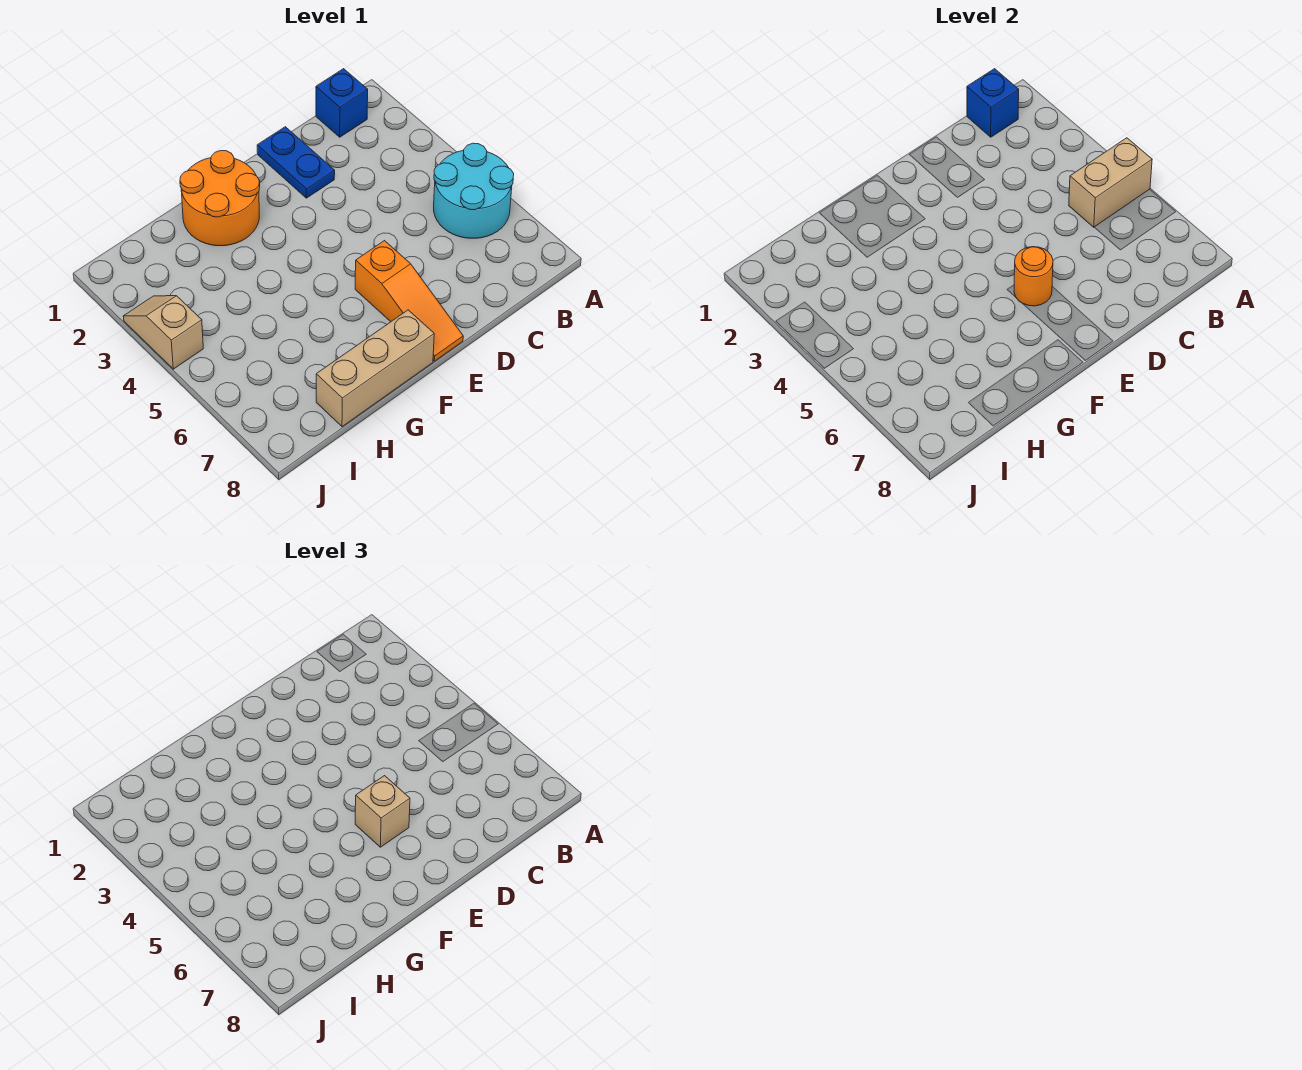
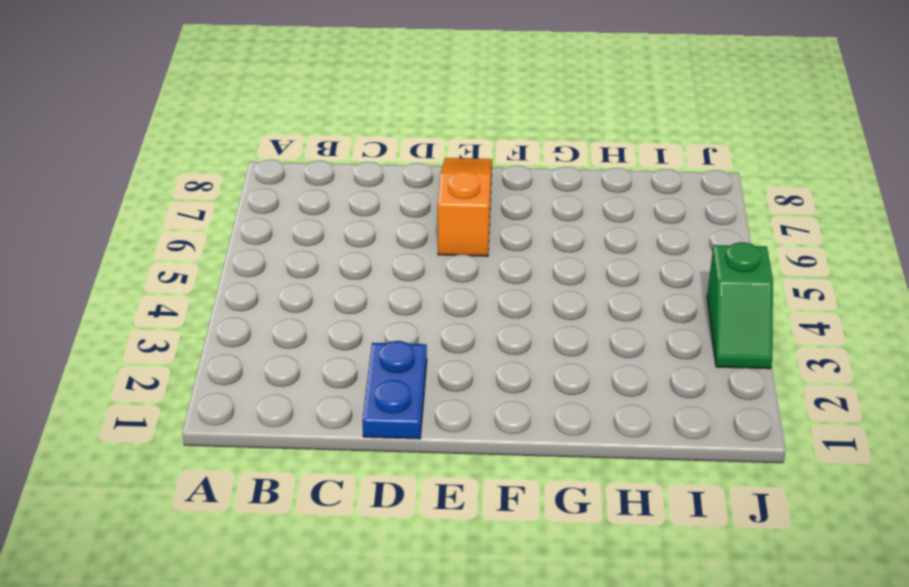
green slope J3:J4 level 1 top 4 -> tan slope J3:J4 level 1 top 4
none -> cyan round brick A5:B6 level 1
none -> blue brick B1 level 1

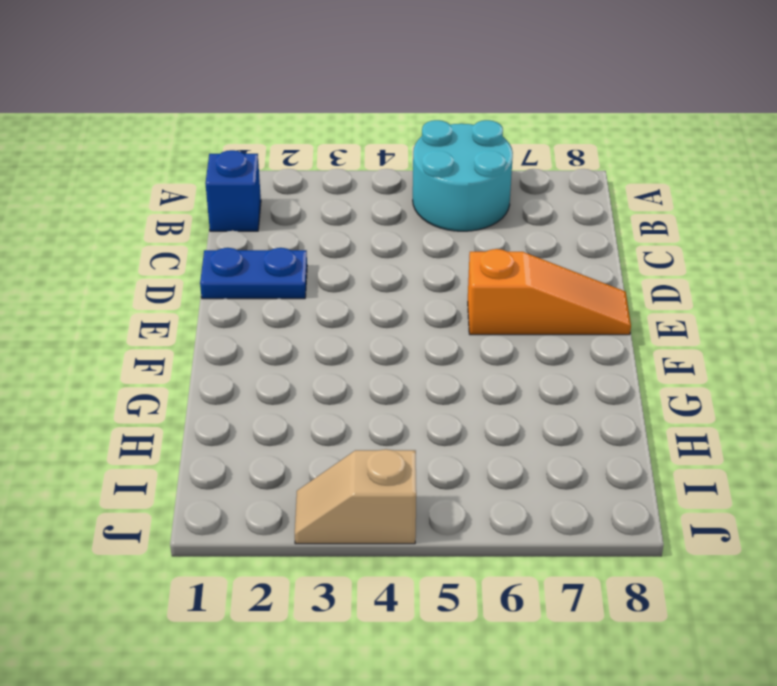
none -> orange round brick F1:G2 level 1
none -> tan brick F8:H8 level 1

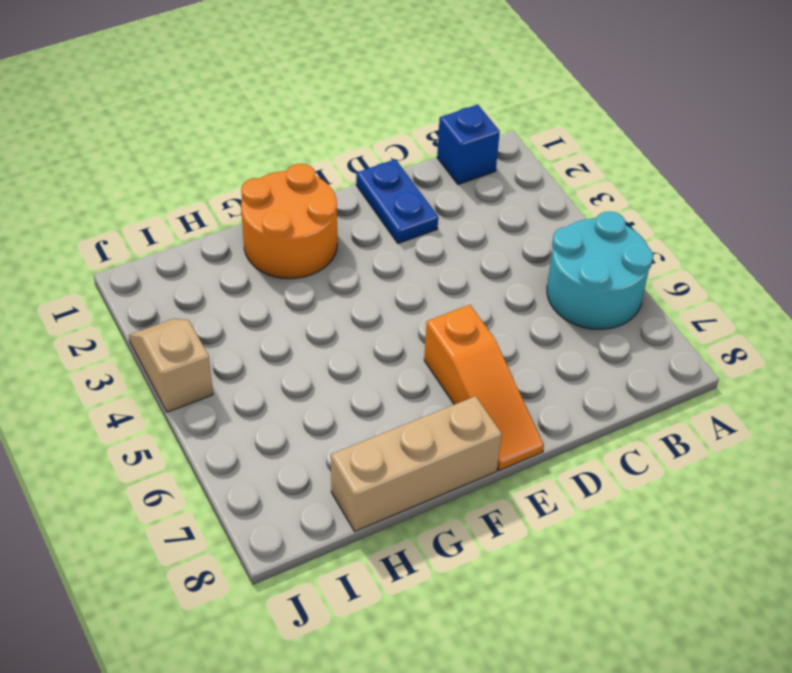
none -> tan brick A5:B5 level 2
none -> blue brick B1 level 2

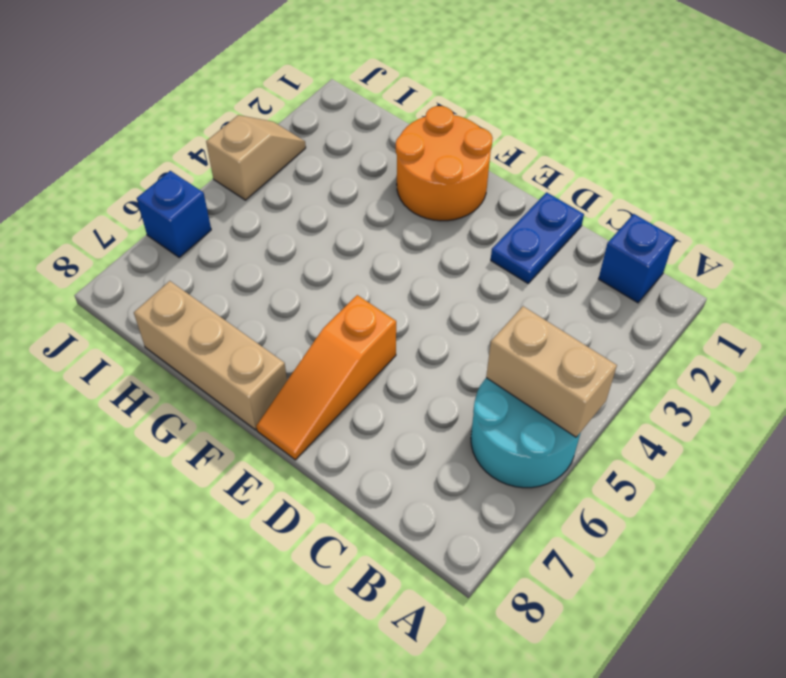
blue brick J6 level 1 -> blue brick B1 level 2
none -> orange round brick E6 level 2
none -> tan brick E6 level 3

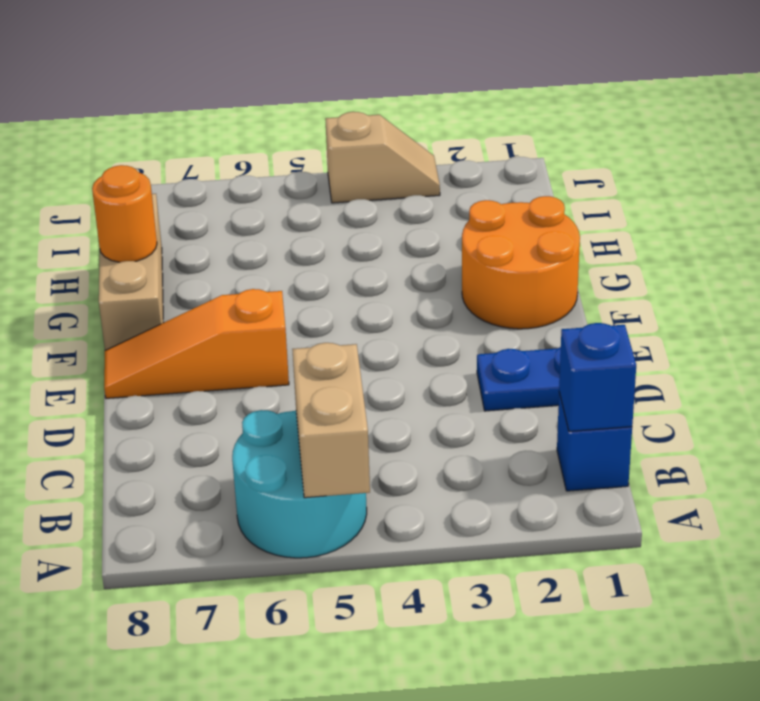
orange round brick G8 level 2 -> orange round brick E6 level 2
none -> tan brick E6 level 3

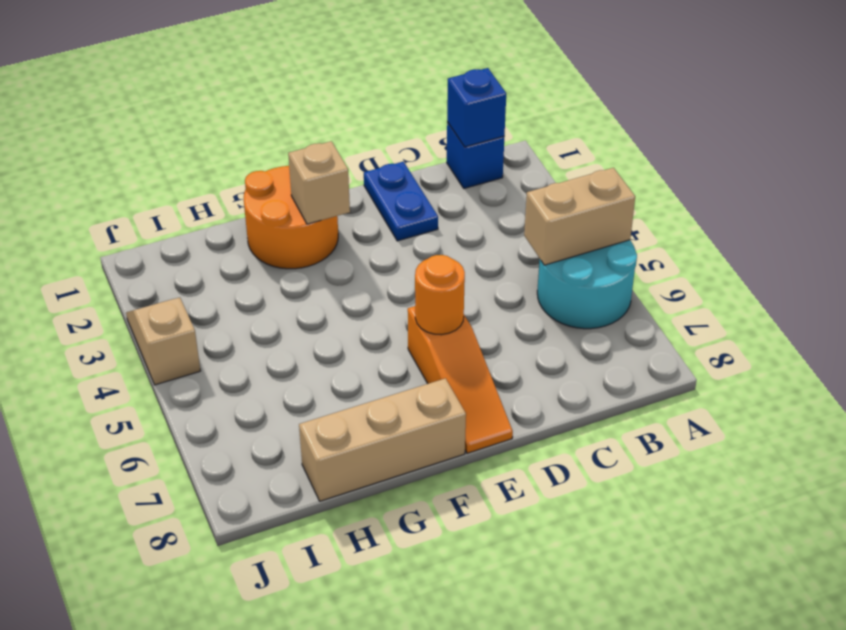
tan brick F2 level 2 -> tan brick E6 level 3

